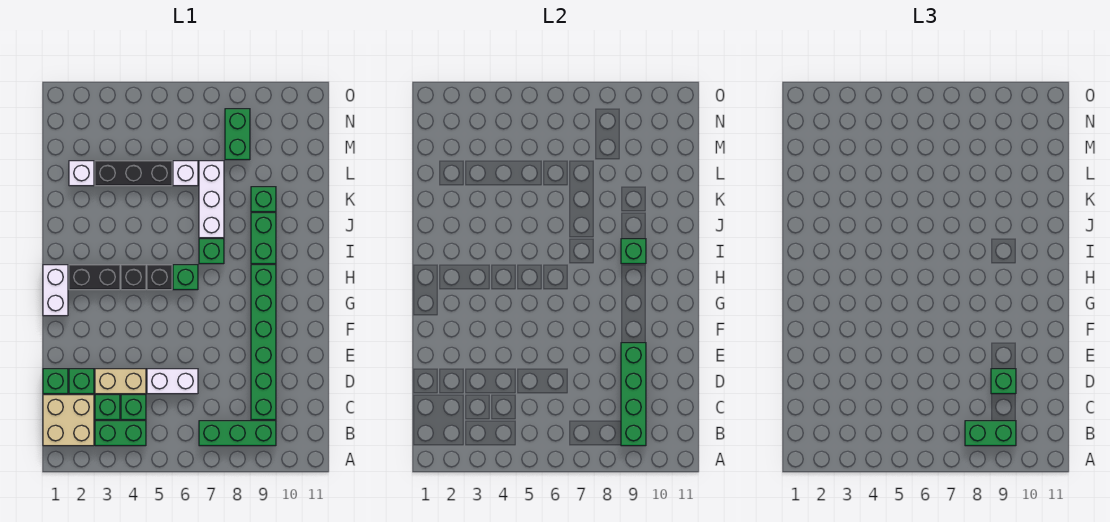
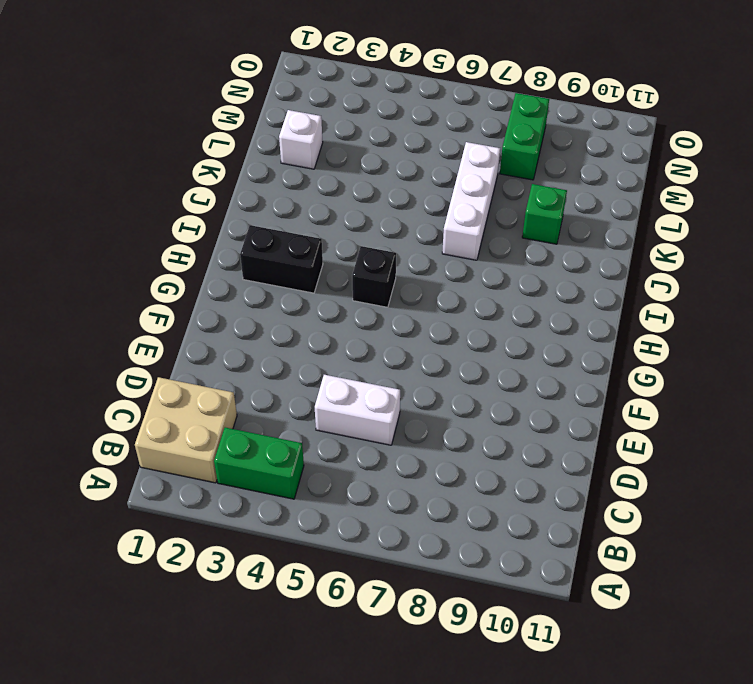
none -> green brick B7:B9 level 1
none -> green brick C3 level 1
none -> green brick C4 level 1

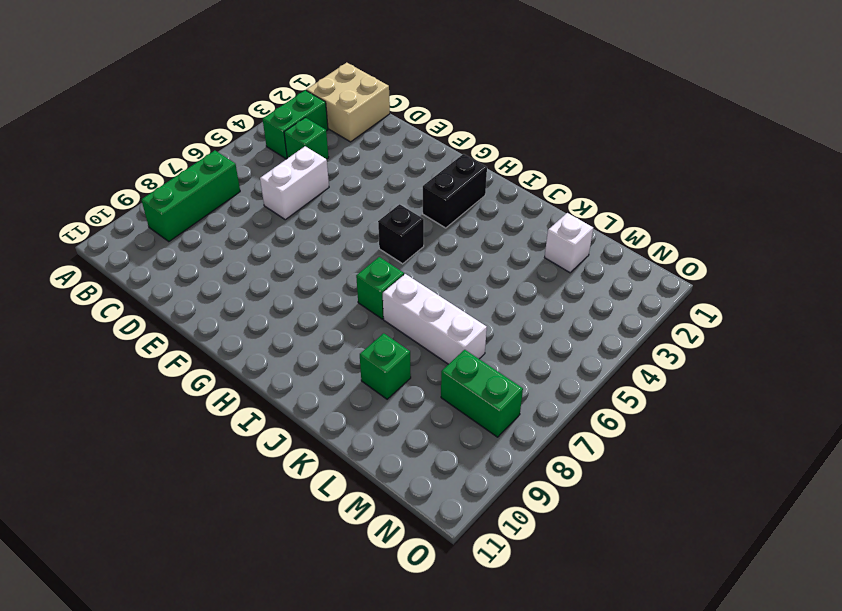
none -> green brick C3 level 1
none -> green brick C9:H9 level 1
none -> green brick D1 level 1

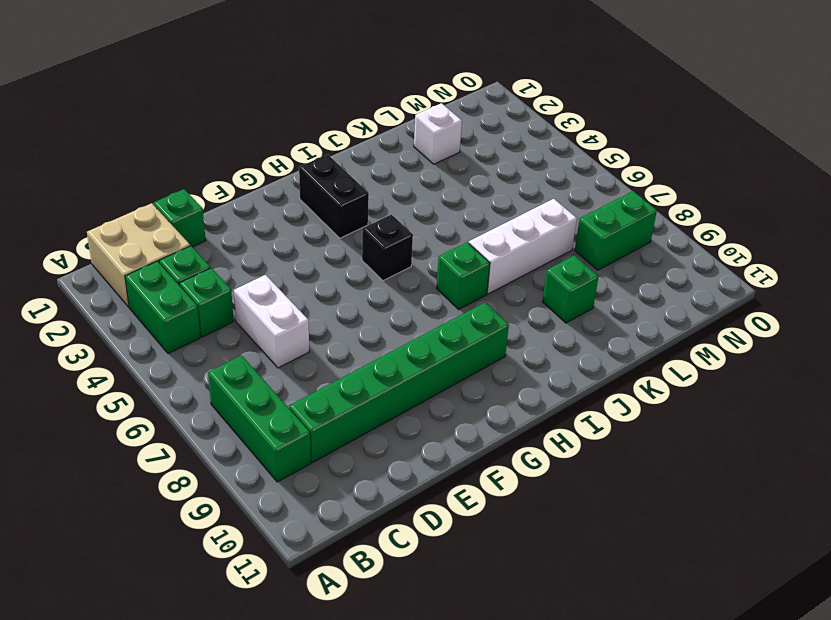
none -> green brick D2 level 1
none -> tan brick D3:D4 level 1
none -> white brick G1:H1 level 1

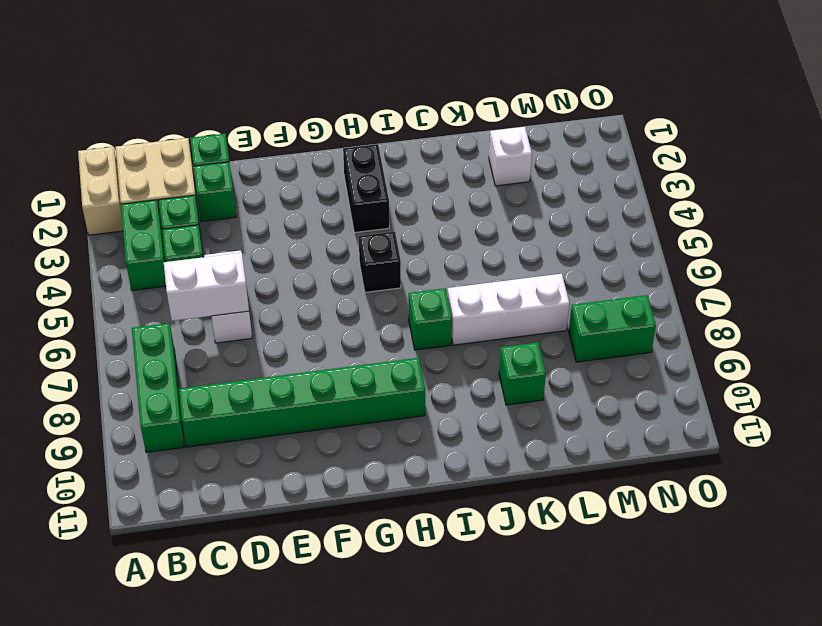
tan brick A1:A2 level 1 -> tan brick D3:D4 level 1
white brick C6:D6 level 2 -> white brick G1:H1 level 1
none -> black brick H4 level 1
none -> green brick H6 level 1
none -> green brick I9:J9 level 1

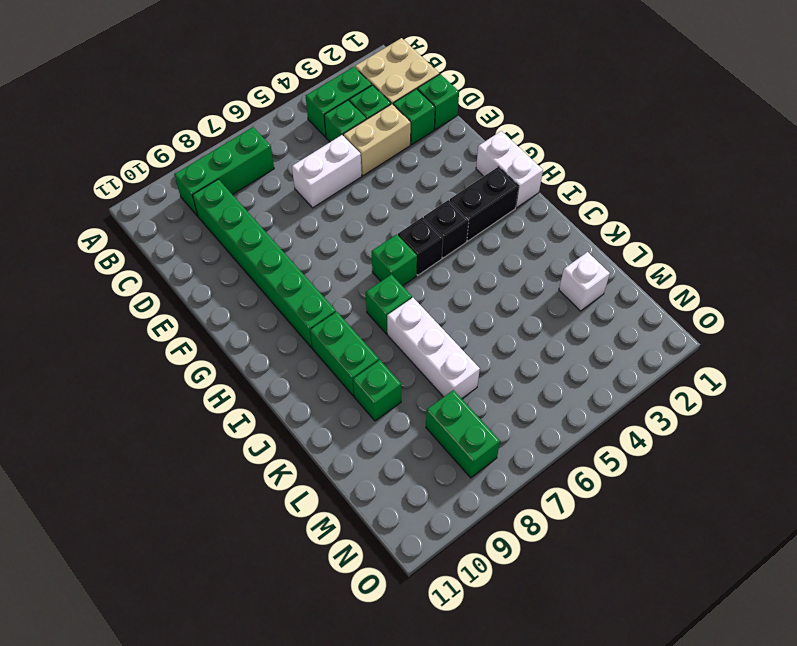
none -> black brick L3:L5 level 1
none -> white brick L6 level 1
none -> green brick B9:E9 level 2

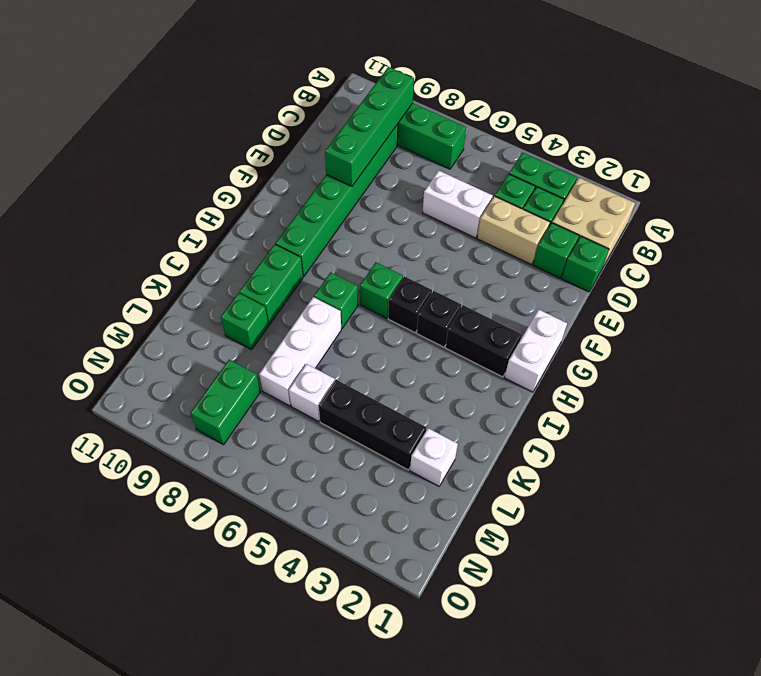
none -> green brick I9 level 2
none -> green brick B8:B9 level 3
none -> green brick D9 level 3

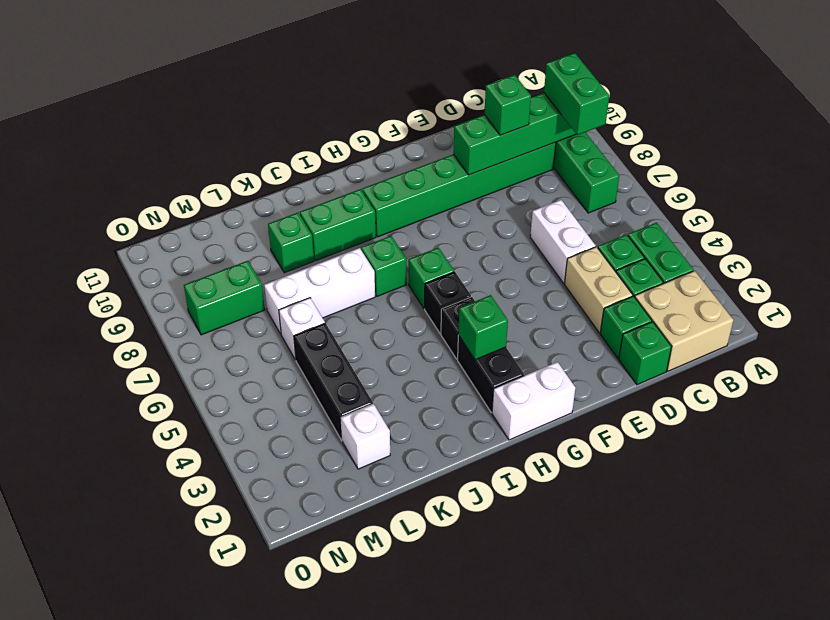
green brick H3 level 2 -> green brick I9 level 2

